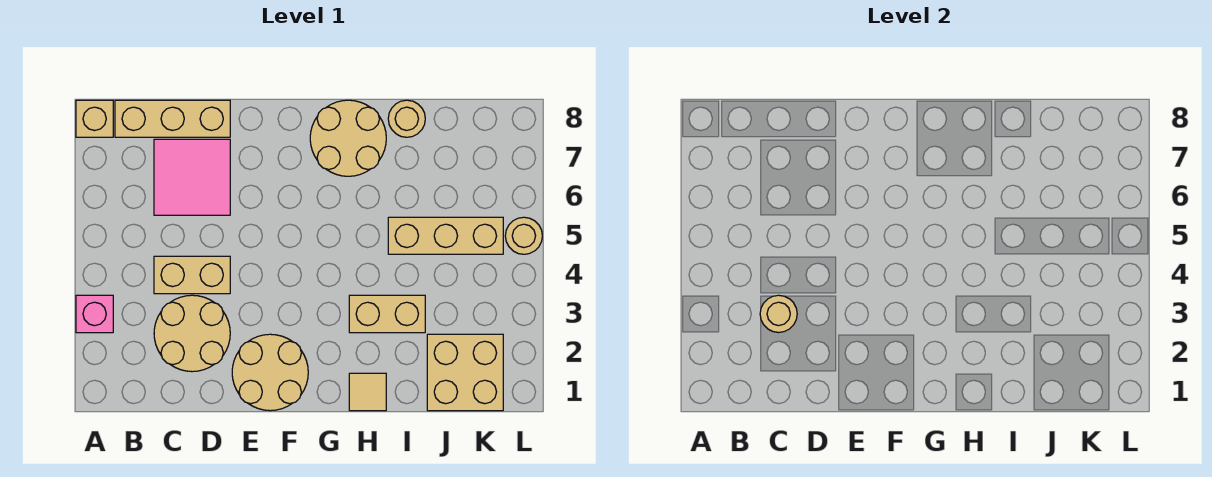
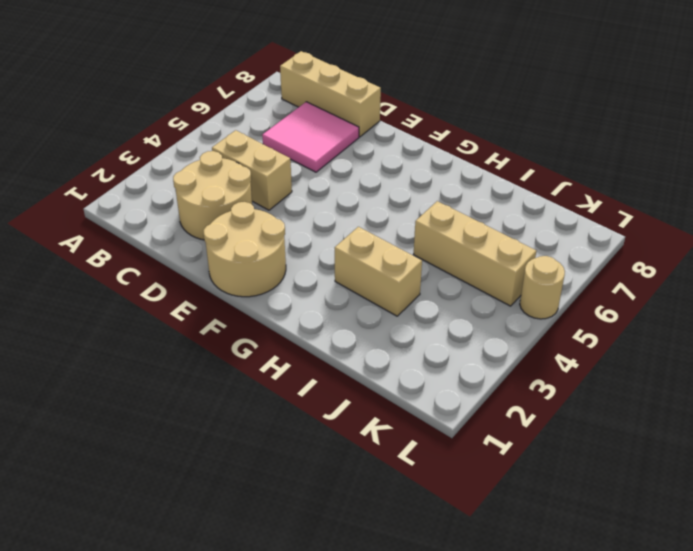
none -> pink brick A3 level 1
none -> tan brick A8 level 1
none -> tan round brick G7:H8 level 1

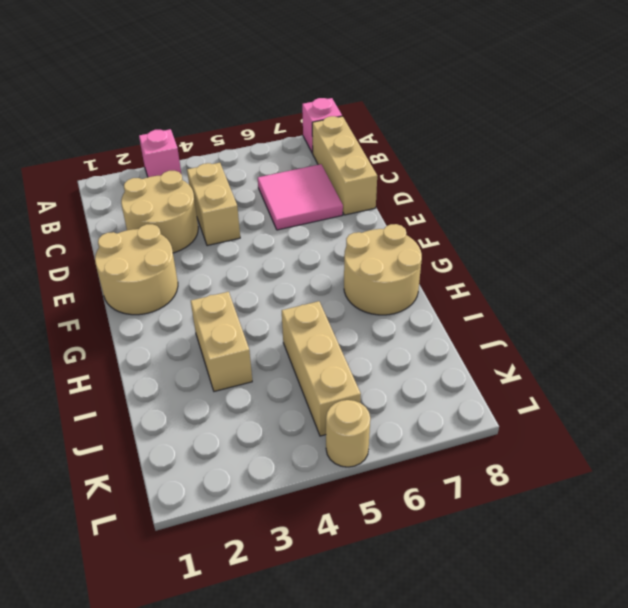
pink brick A8 level 1 -> tan brick A8 level 1
none -> tan tile H1 level 1
none -> tan round brick I8 level 1
none -> tan brick J1:K2 level 1

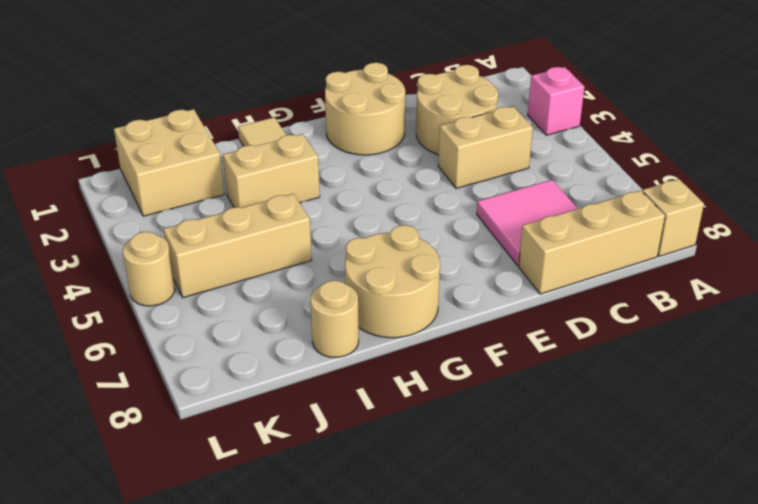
none -> tan round brick C3 level 2

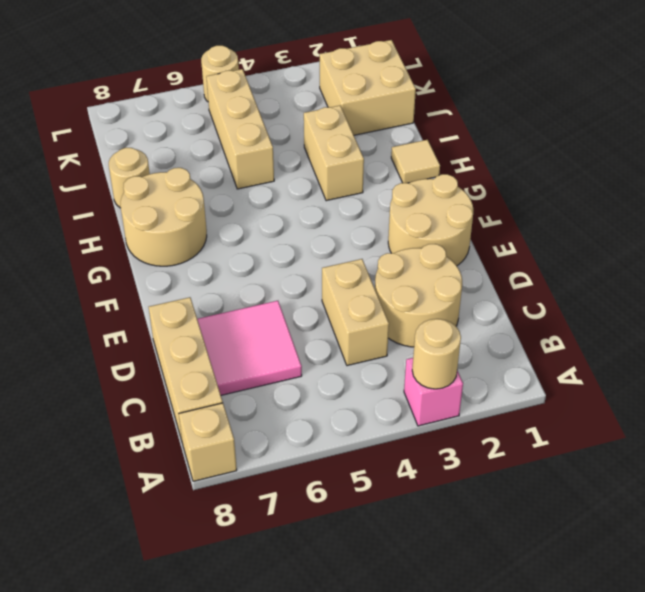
tan round brick A3 level 2 -> tan round brick C3 level 2

